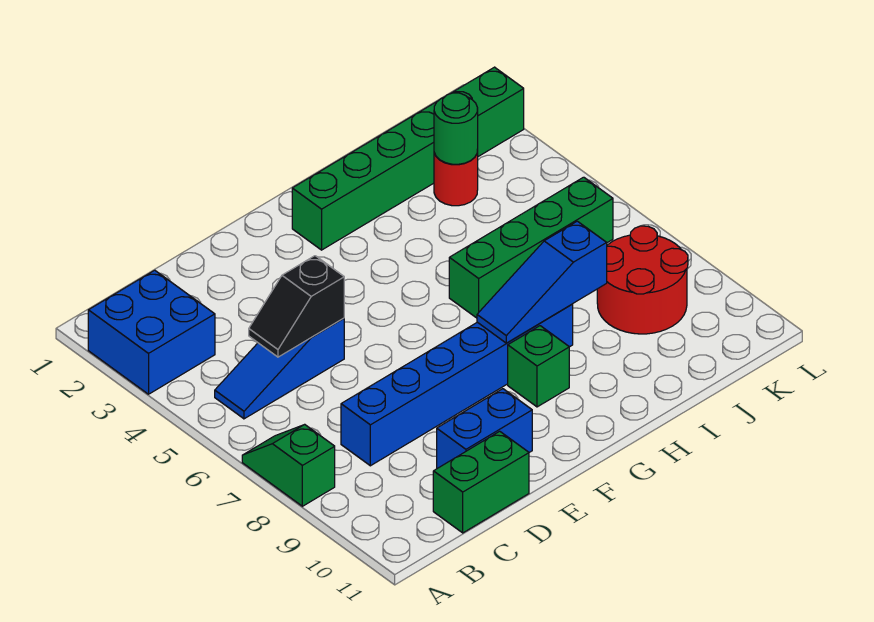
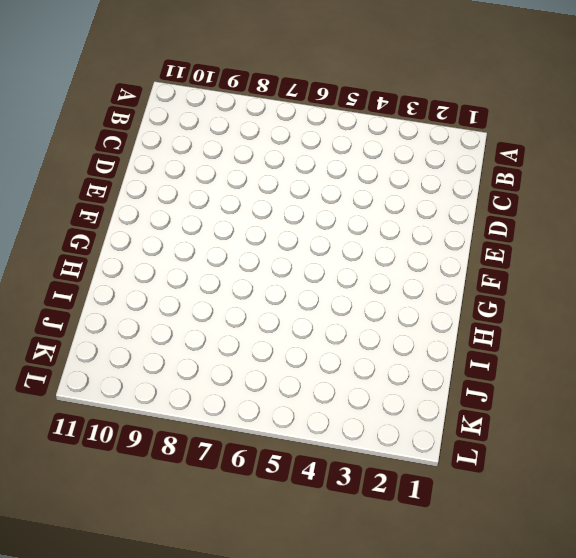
none -> blue brick A2:B3 level 1
none -> green slope A7:A8 level 1 top 8
none -> blue slope B5:D5 level 1 top D

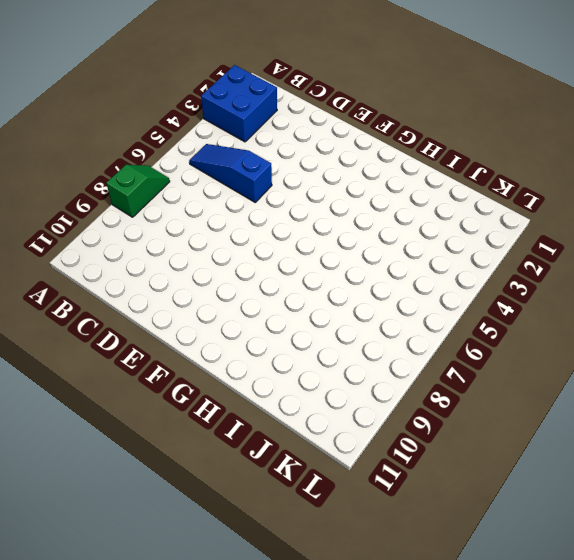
none -> blue brick C8:H8 level 1
none -> green brick C11:D11 level 1
none -> blue brick D10:E10 level 1

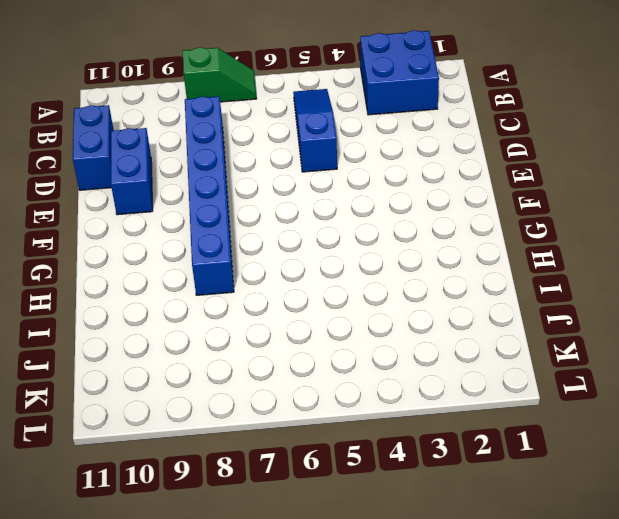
blue brick C11:D11 level 1 -> green brick C11:D11 level 1
none -> green brick G2:L2 level 1
none -> green brick G9 level 1
none -> green brick H6:K6 level 1

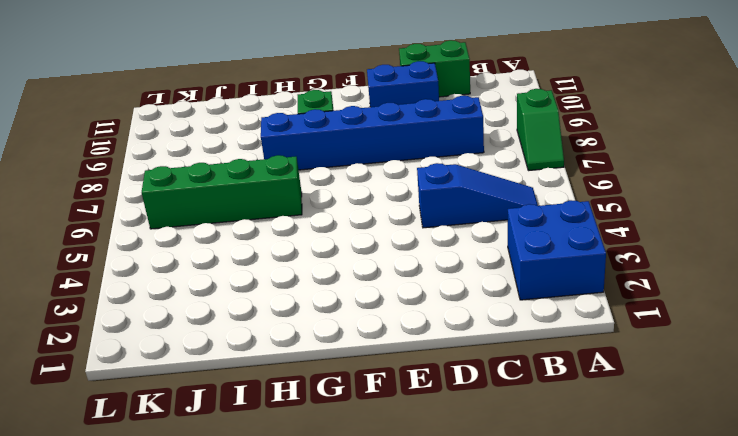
none -> green brick G2:L2 level 1
none -> red round brick J3 level 1
none -> red round brick J8:K9 level 1

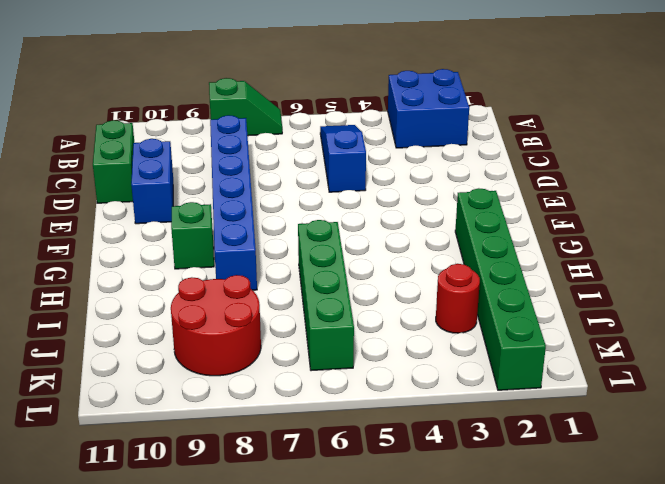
none -> black slope C5:D5 level 2 top D
none -> blue slope G8:I8 level 2 top I
none -> green round brick J3 level 2

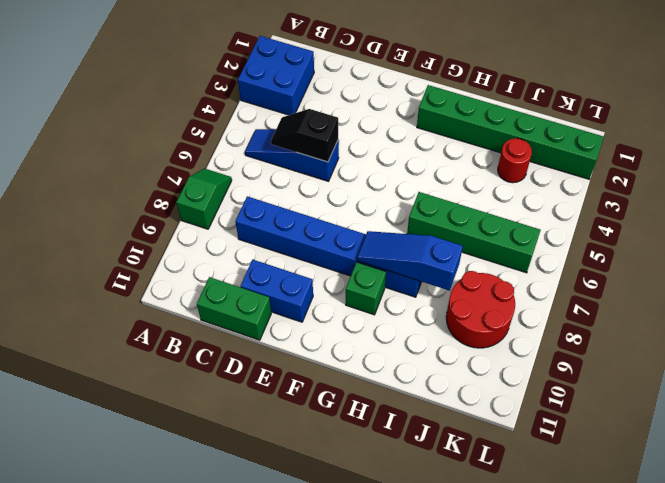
none -> green round brick J3 level 2

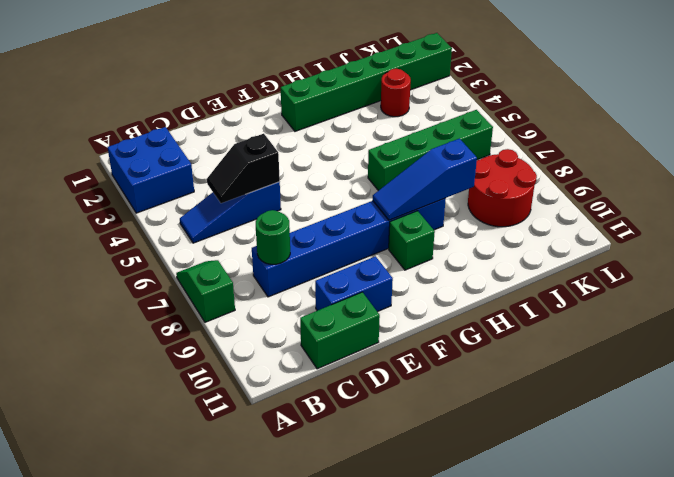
green round brick C8 level 2 -> green round brick J3 level 2

